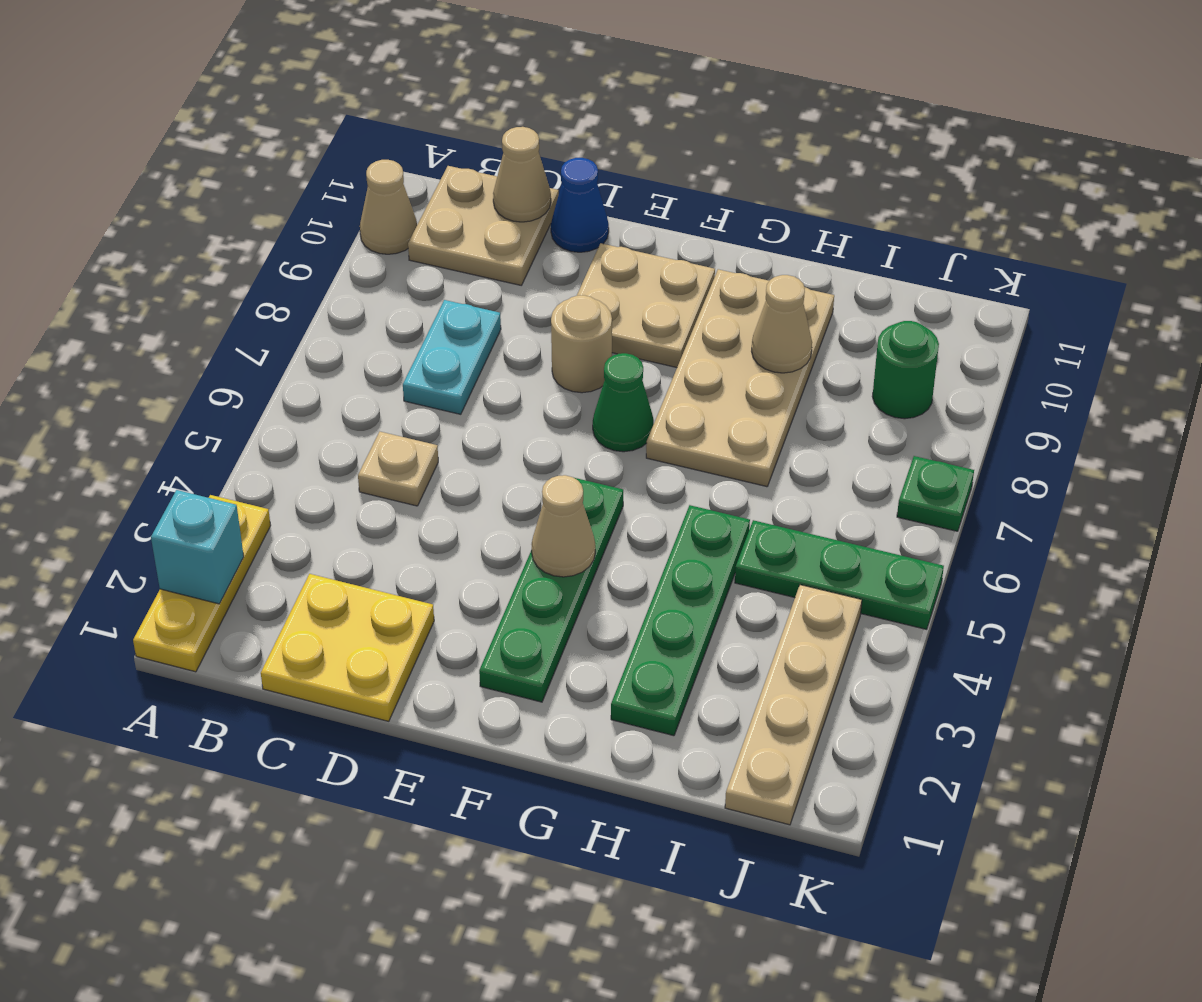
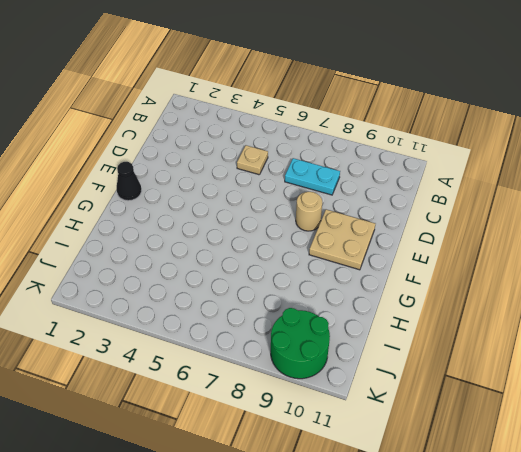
black cone F1 level 1 -> none
green round brick J9:K10 level 1 -> green round brick J9 level 1
none -> yellow plate A1:A3 level 1
none -> tan cone A10 level 1
none -> tan plate B10:C11 level 1

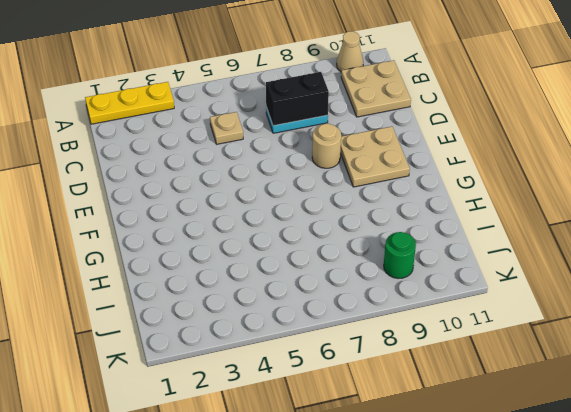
black brick C7:C8 level 2 -> none
none -> yellow plate C1:D2 level 1
none -> blue cone D11 level 1
none -> green plate F2:F5 level 1

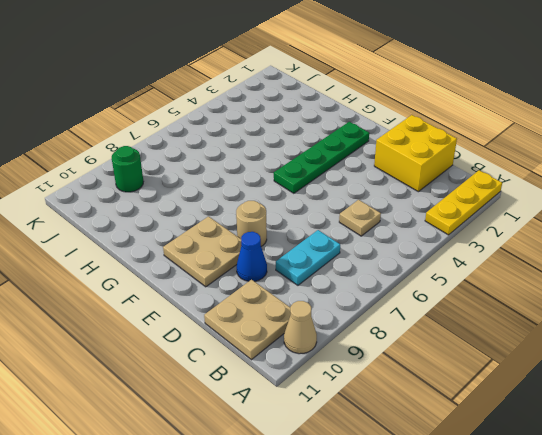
yellow brick C1:D2 level 1 -> yellow plate C1:D2 level 1
blue cone D9 level 1 -> blue cone D11 level 1
none -> green cone F7 level 1
none -> tan plate G7:H10 level 1
none -> green plate H2:H5 level 1

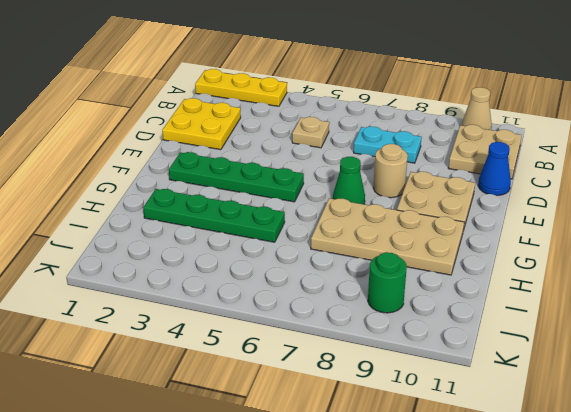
none -> green plate I5:K5 level 1
none -> tan plate J1:J4 level 1
none -> green plate K7 level 1

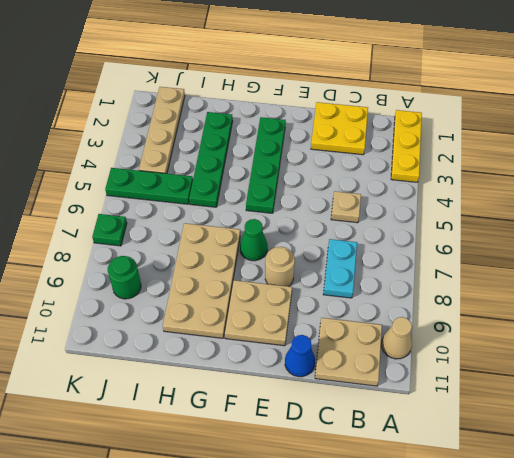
none -> cyan brick A2 level 2
none -> tan cone C11 level 2
none -> tan cone F4 level 2

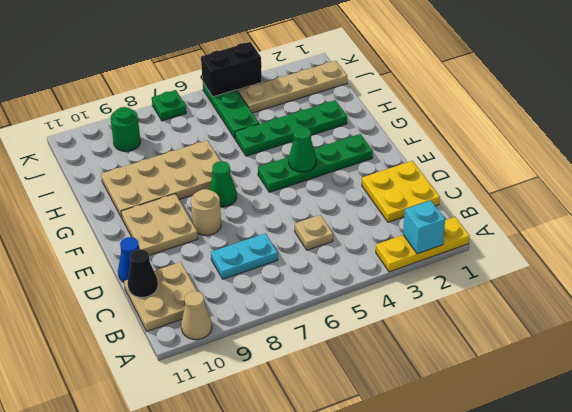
black cone C11 level 2 -> tan cone C11 level 2
green cone F4 level 2 -> tan cone F4 level 2
black brick K4:K5 level 2 -> none
none -> tan cone H9 level 2

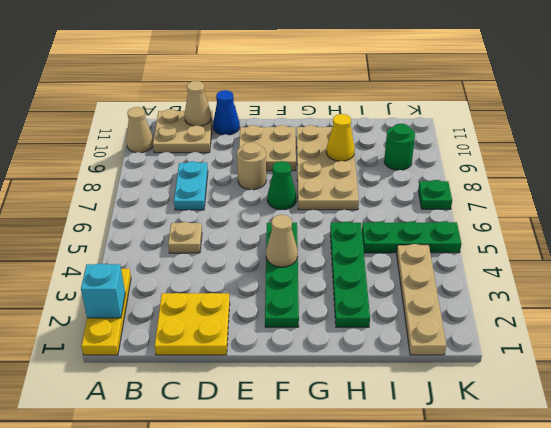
yellow cone H9 level 2 -> tan cone H9 level 2

